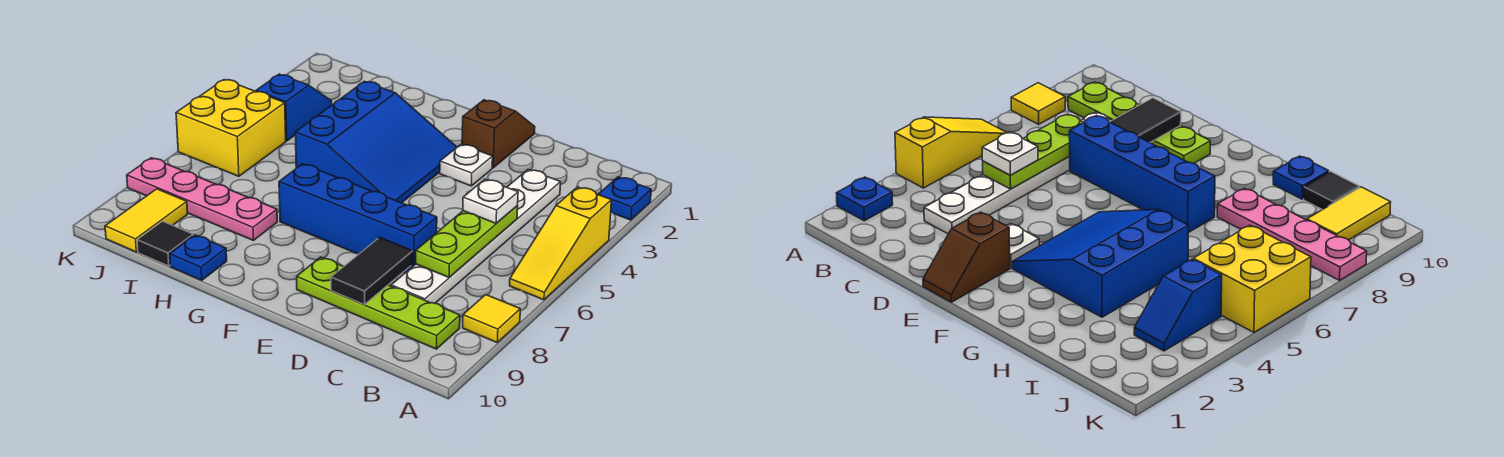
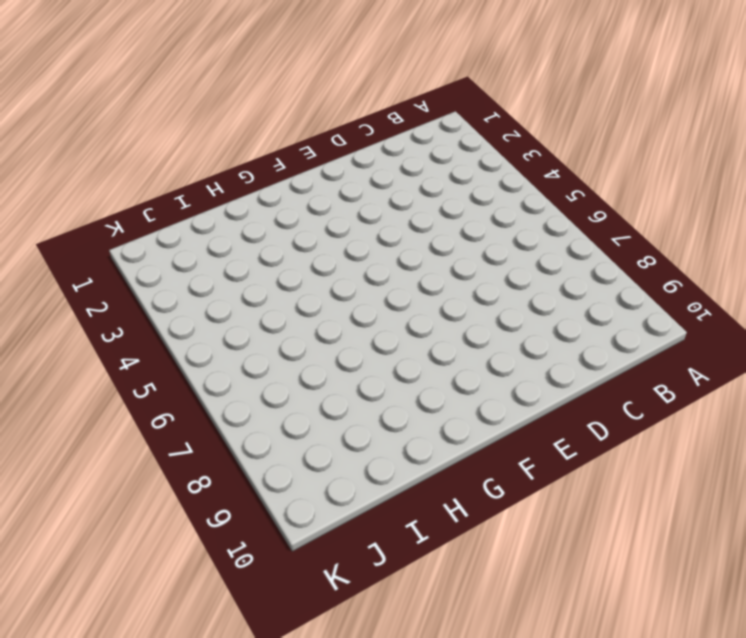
none -> blue plate A2 level 1
none -> yellow slope A4:A6 level 1 top 4
none -> yellow tile A8 level 1

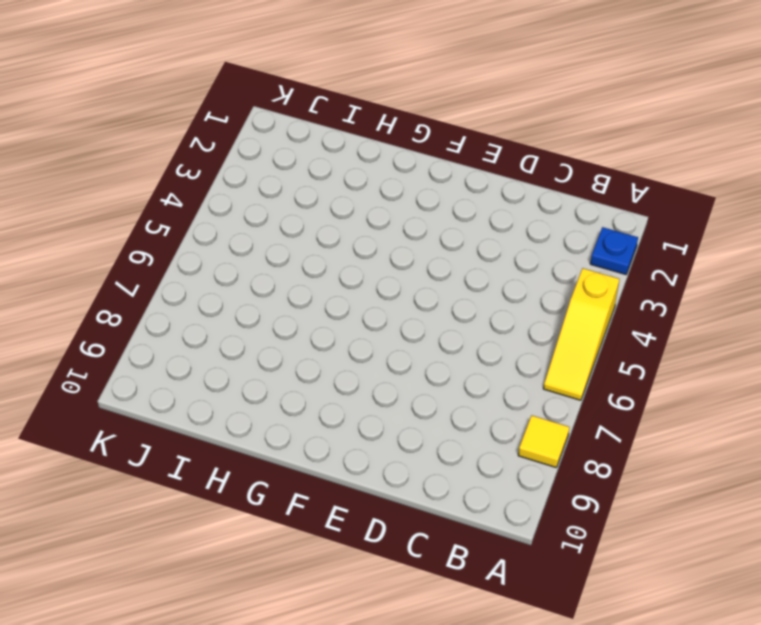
none -> lime plate B9:E9 level 1
none -> white plate C3:C8 level 1
none -> blue brick D7:G7 level 1

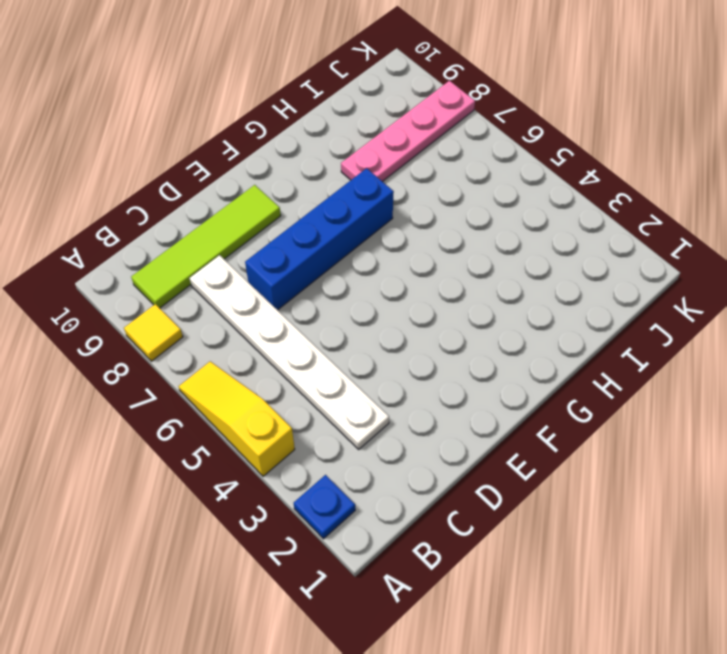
lime tile B9:E9 level 1 -> lime plate B9:E9 level 1
none -> brown slope E1:E2 level 1 top 2
none -> white plate E3 level 1
none -> blue slope F3:H5 level 1 top H

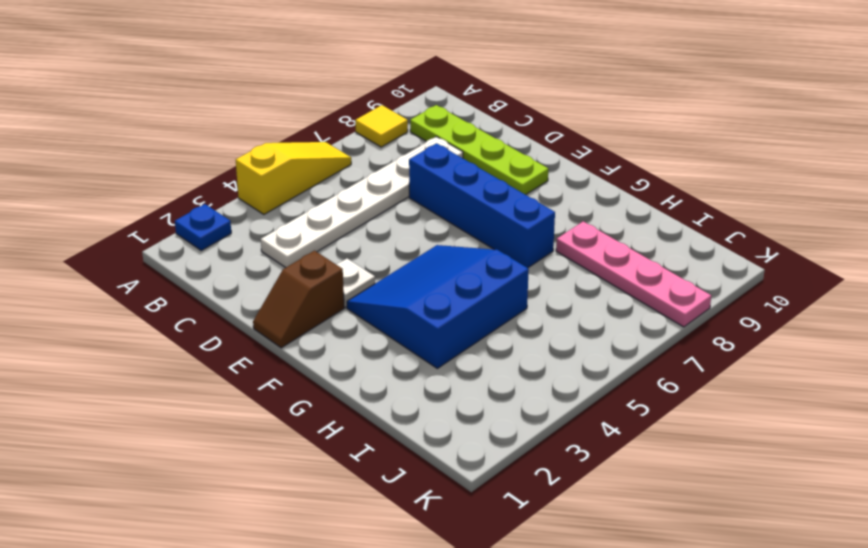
none -> blue plate H10 level 1
none -> black tile I10 level 1
none -> blue slope J3:J4 level 1 top 4

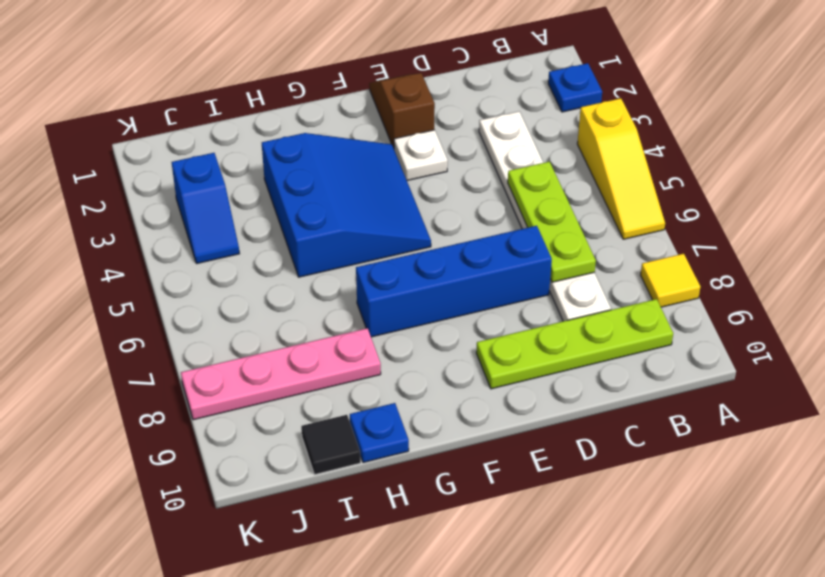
blue slope J3:J4 level 1 top 3 -> blue slope J3:J4 level 1 top 4
none -> yellow brick J5:K6 level 1
none -> yellow tile J9:J10 level 1
none -> black tile D8:D9 level 2

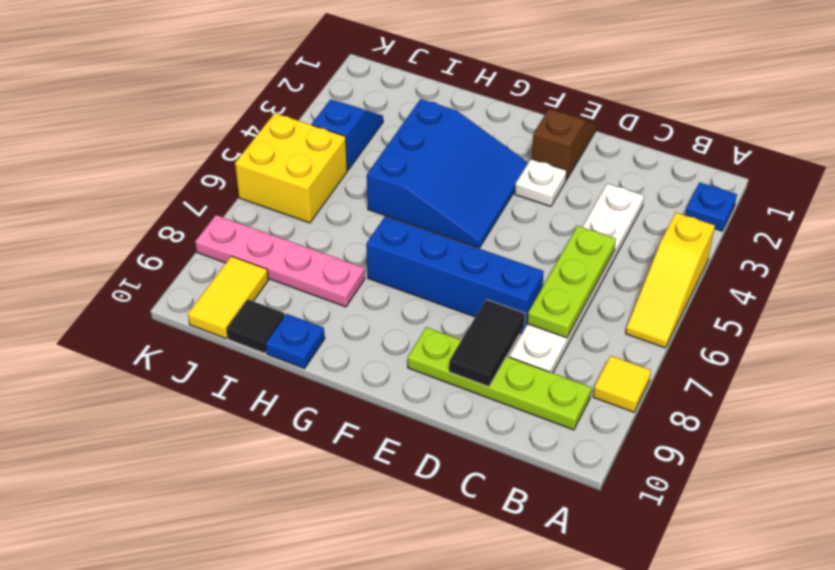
none -> white plate C5 level 3

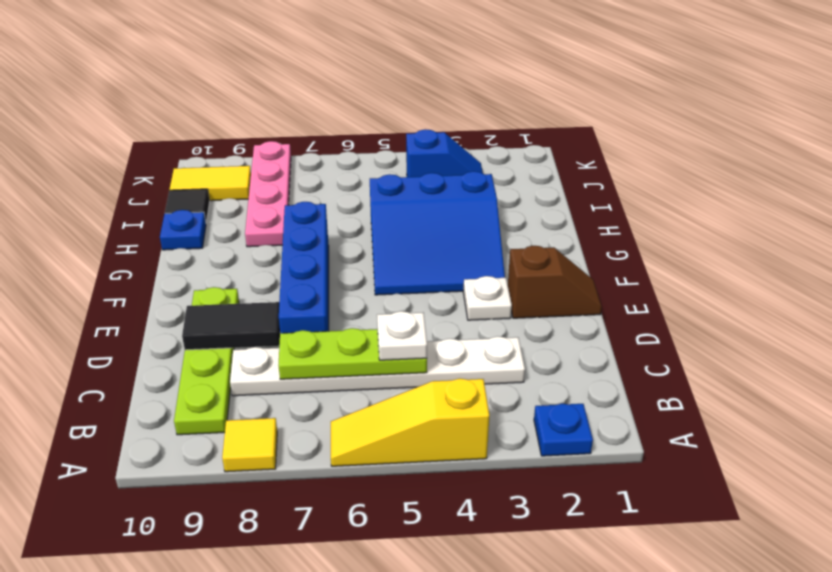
none -> yellow brick J5:K6 level 1

